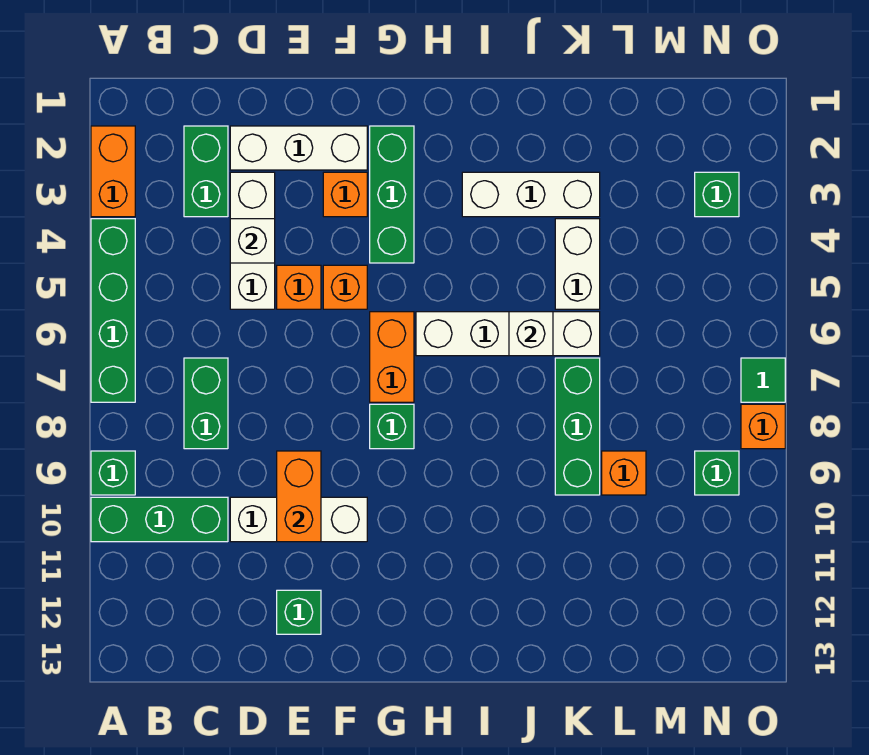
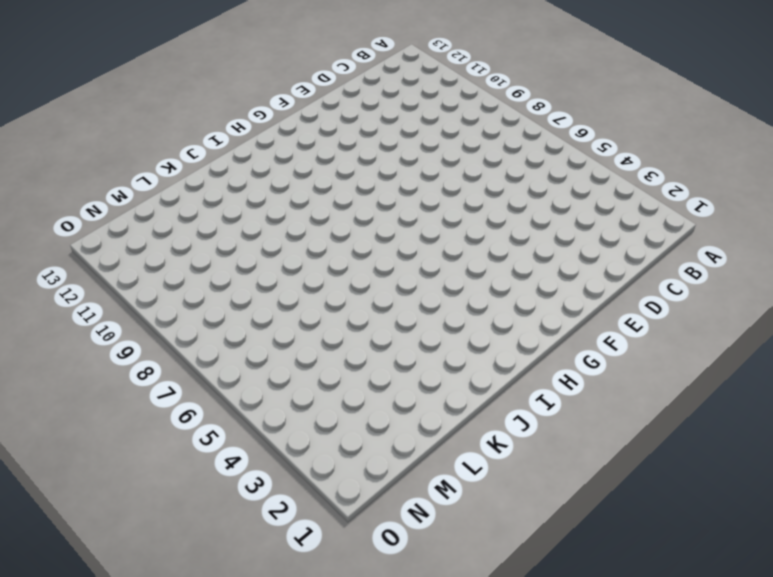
none -> orange brick A2:A3 level 1
none -> green brick A4:A7 level 1
none -> green brick A9 level 1

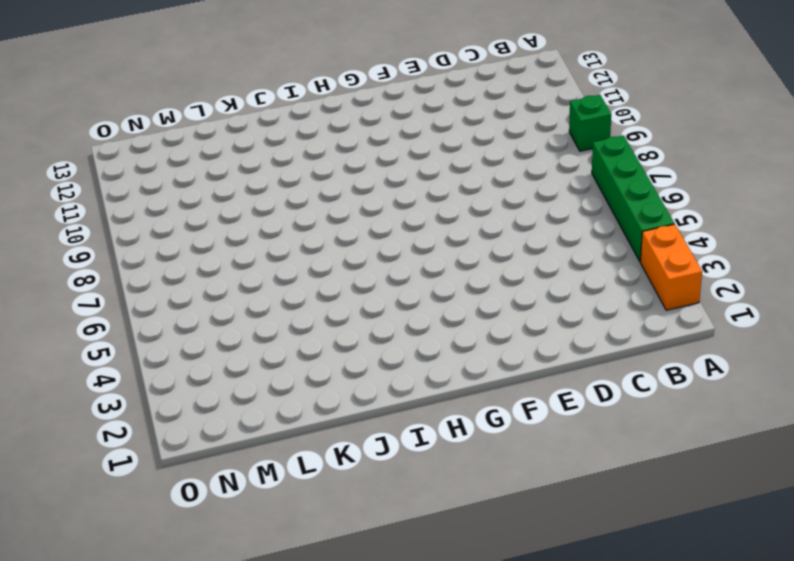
none -> green brick A10:C10 level 1
none -> green brick C2:C3 level 1
none -> green brick C7:C8 level 1

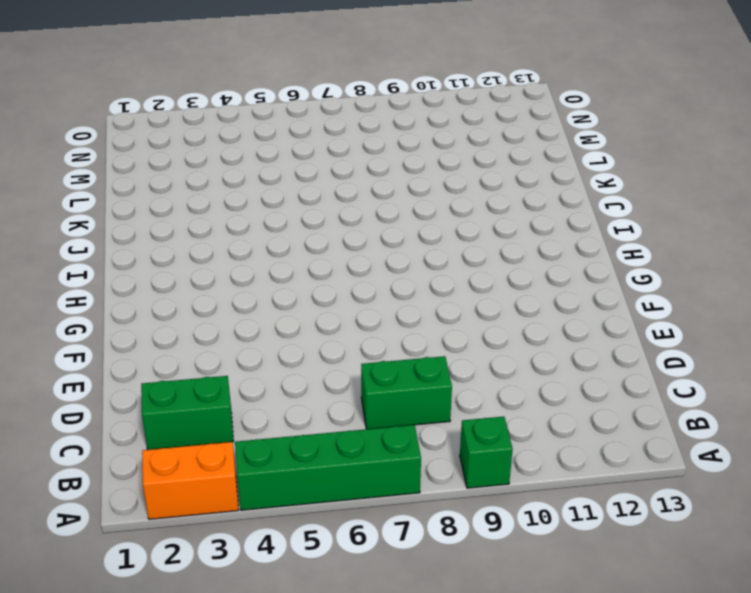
none -> green brick A10:C10 level 1
none -> white brick D2:F2 level 1
none -> white brick D3:D5 level 1

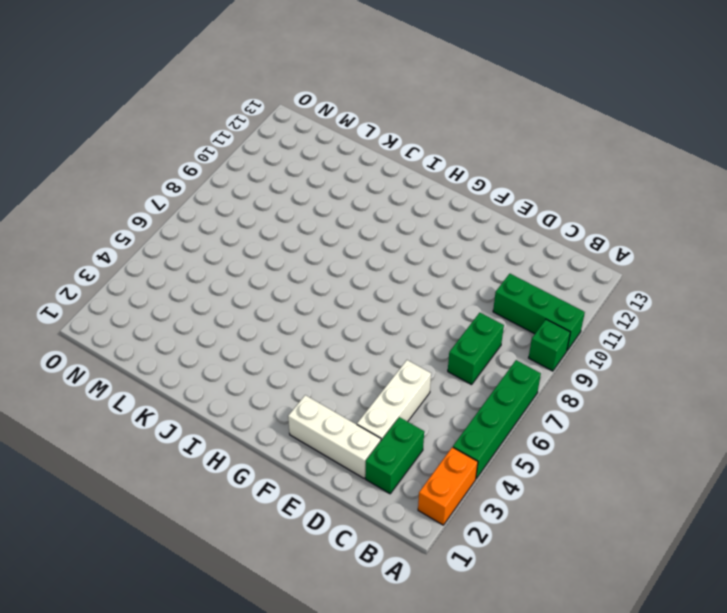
none -> white brick D10:F10 level 1
none -> orange brick E5 level 1
none -> green brick E12 level 1

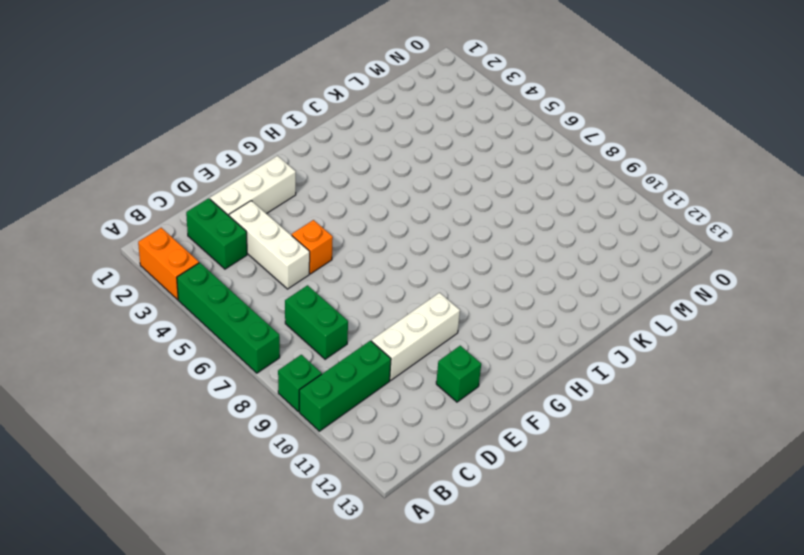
none -> orange brick F3 level 1
none -> orange brick F5 level 1
none -> green brick G2:G4 level 1

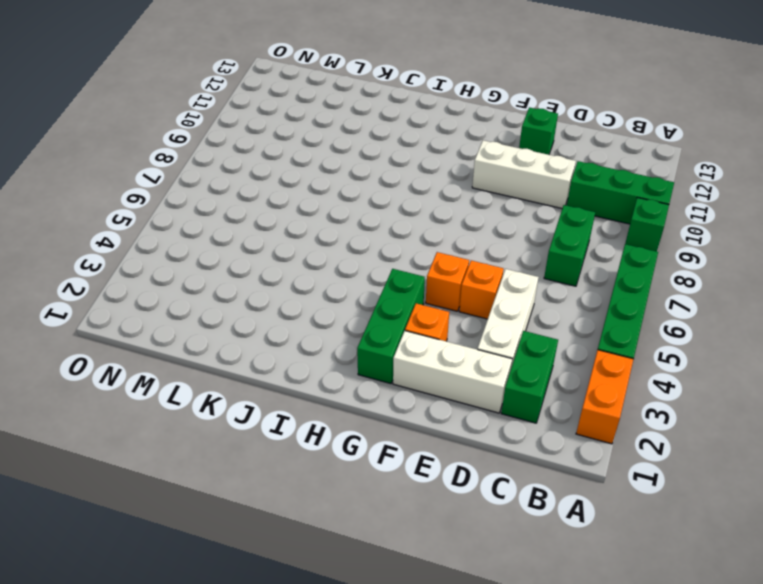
none -> orange brick G6:G7 level 1
none -> green brick G8 level 1
none -> white brick H6:K6 level 1

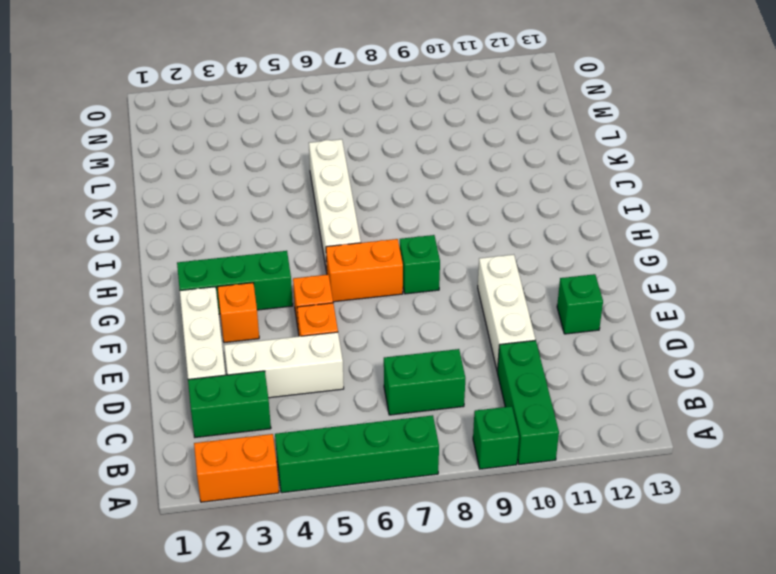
none -> white brick I3:K3 level 1
none -> white brick K4:K5 level 1
none -> green brick K7:K9 level 1

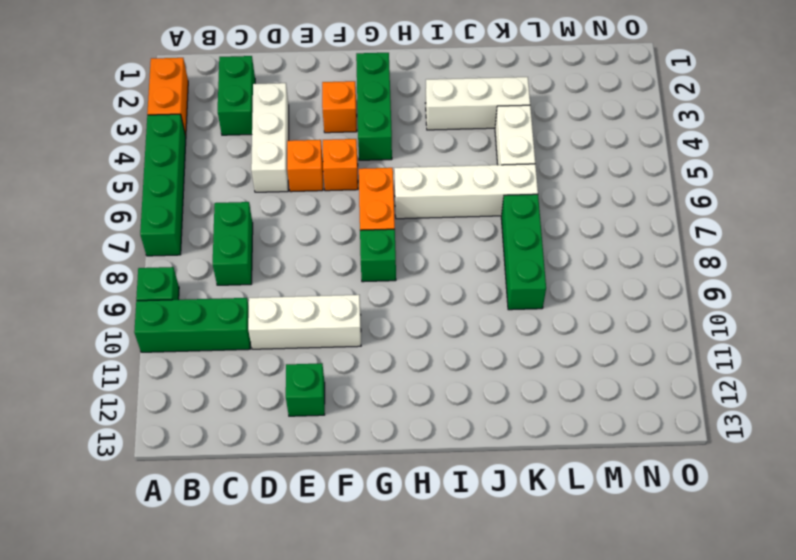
none -> white brick D2:F2 level 1
none -> orange brick L9 level 1
none -> green brick N3 level 1

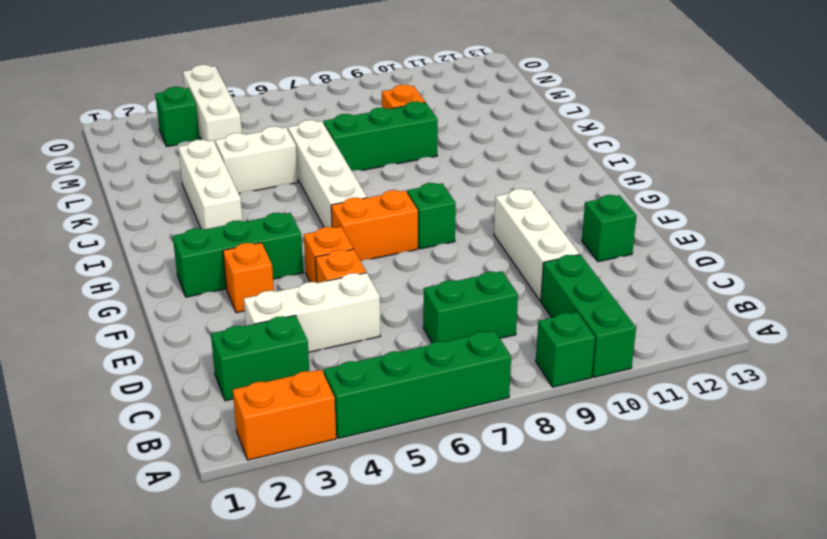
white brick M4:O4 level 1 -> white brick D2:F2 level 1
none -> green brick N9 level 1
none -> green tile O7 level 1
none -> orange brick O8 level 1

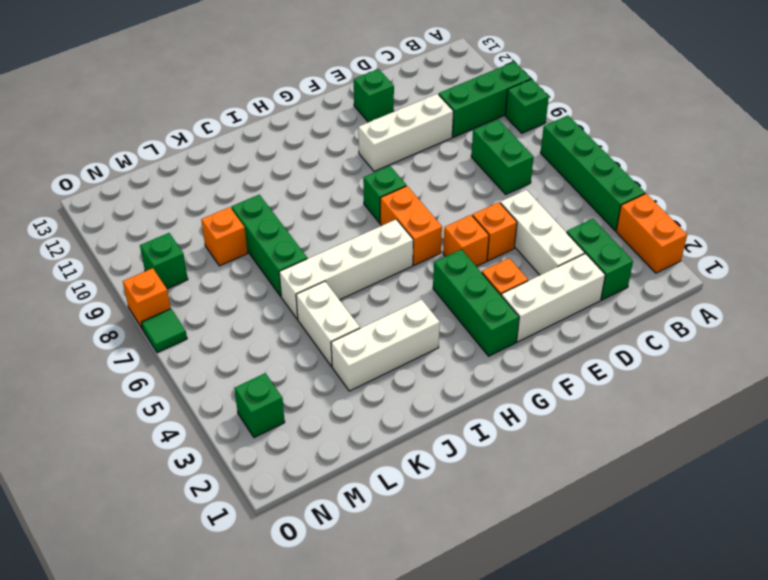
none -> white brick D4 level 2
none -> orange brick E9:E10 level 2
none -> white brick J6 level 2

